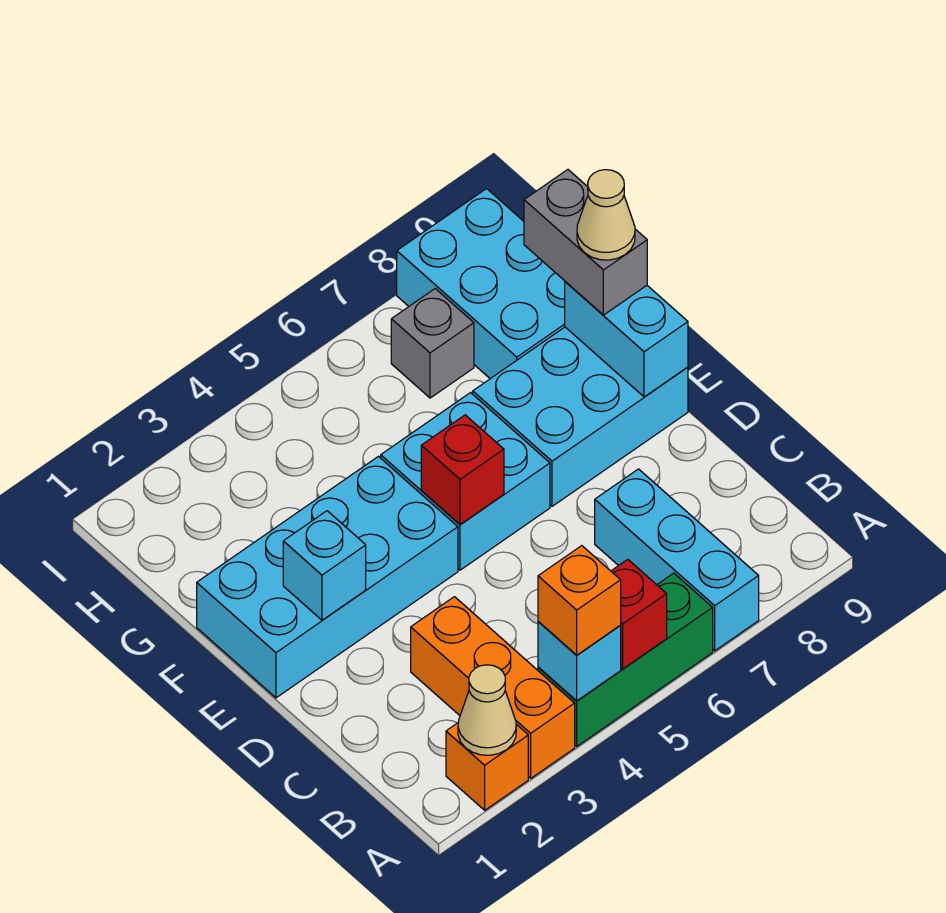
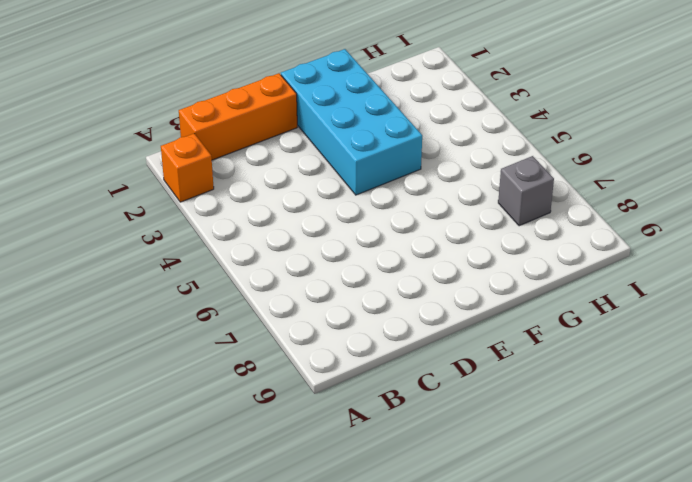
orange brick B1:D1 level 1 -> orange brick A3:C3 level 1
none -> green brick A4:A6 level 1
none -> cyan brick A7:C7 level 1
none -> cyan brick E5:F6 level 1

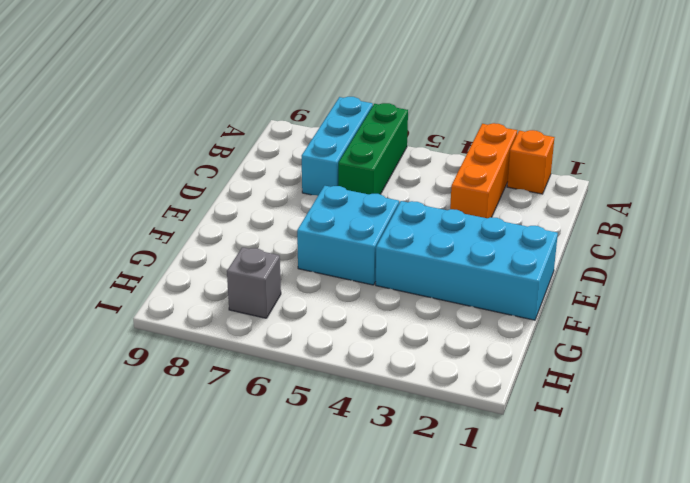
green brick A6:C6 level 1 -> green brick A4:A6 level 1
none -> cyan brick E7:F9 level 1
none -> cyan brick G8:I9 level 1
none -> tan cone A2 level 2

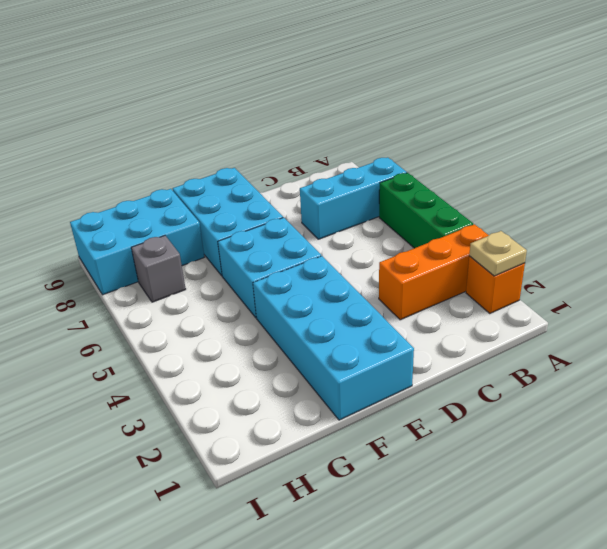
tan plate A2 level 2 -> tan cone A2 level 2
none -> cyan brick A4 level 2
none -> red brick A5 level 2
none -> cyan brick E2 level 2

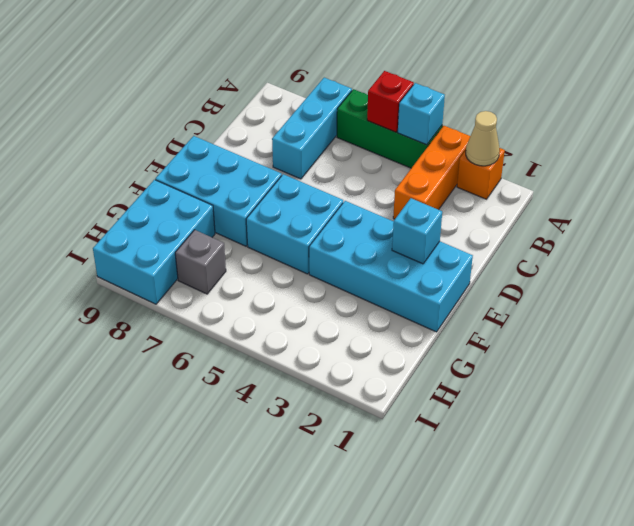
none -> red brick E5 level 2
none -> cyan brick E9:F9 level 2
none -> orange brick A4 level 3

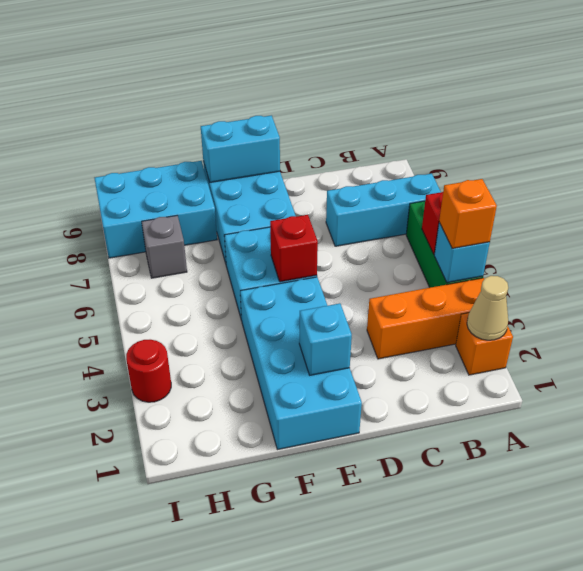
red round brick I3 level 1 -> none
none -> grey brick F9:G9 level 3
none -> tan cone F9 level 4

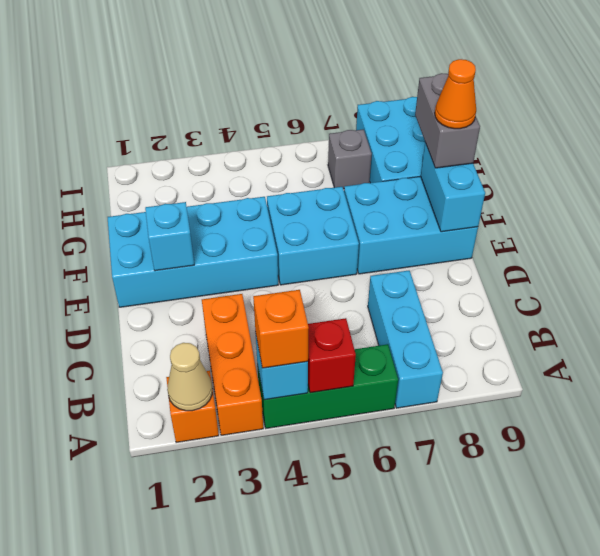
orange cone F9 level 4 -> tan cone F9 level 4
none -> red brick E5 level 2

